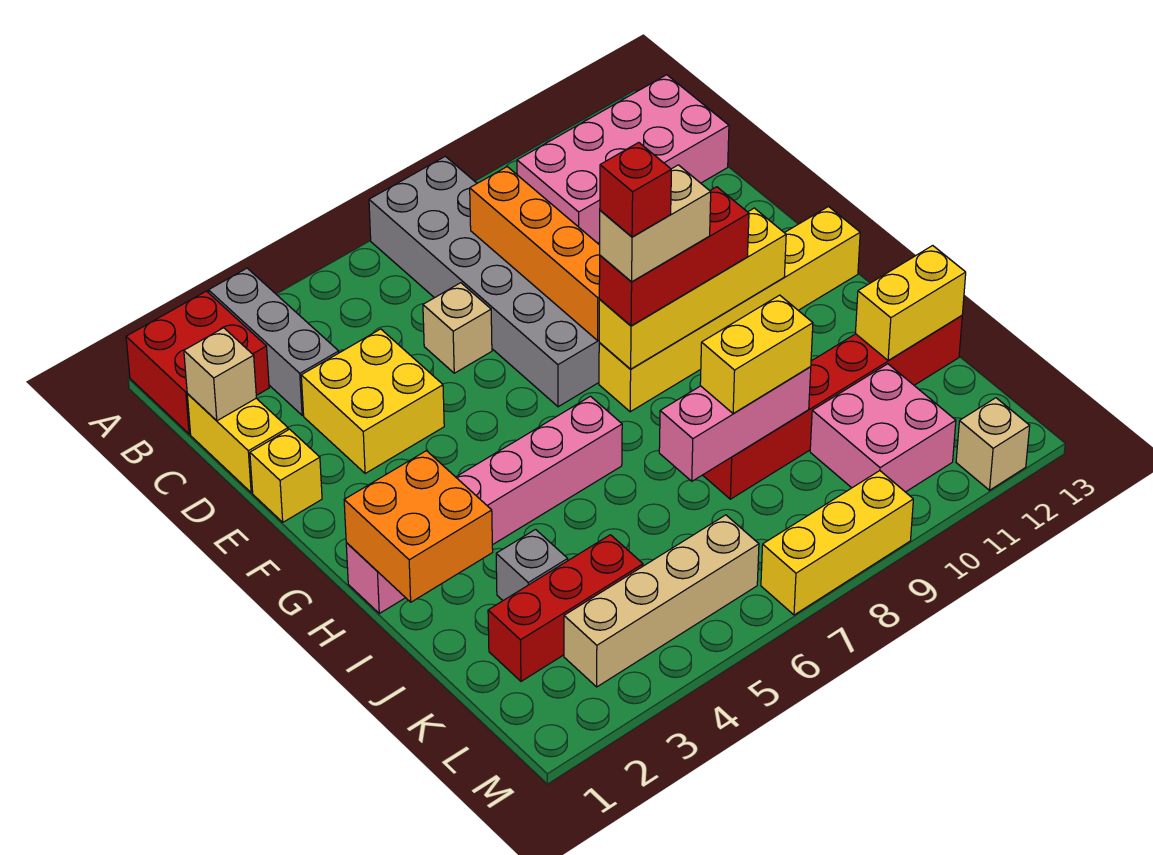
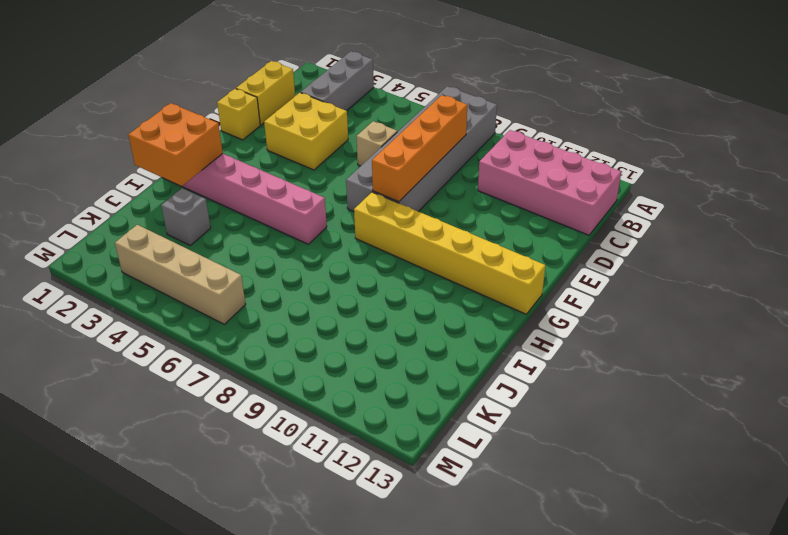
none -> red brick A1:B2 level 1
none -> red brick J8:J13 level 1
none -> red brick K2:K4 level 1

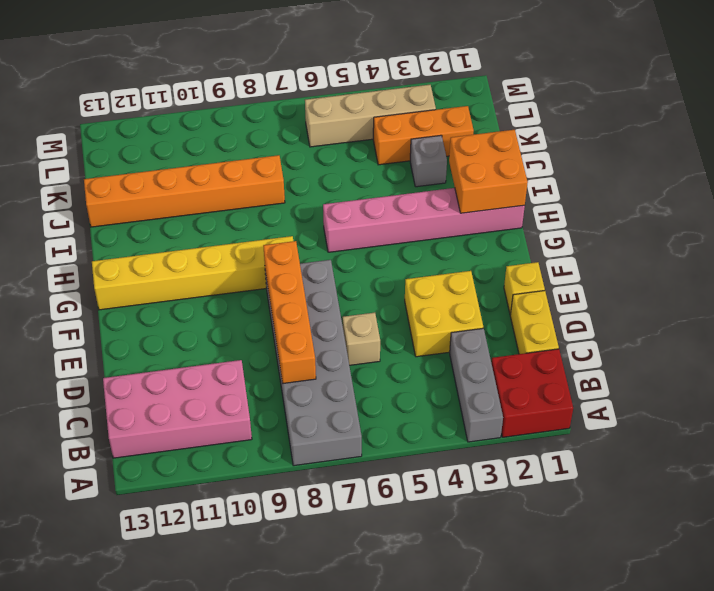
orange brick J8:J13 level 1 -> red brick J8:J13 level 1
orange brick K2:K4 level 1 -> red brick K2:K4 level 1
none -> pink brick K10:L11 level 1
none -> yellow brick M7:M9 level 1
none -> tan brick M12 level 1

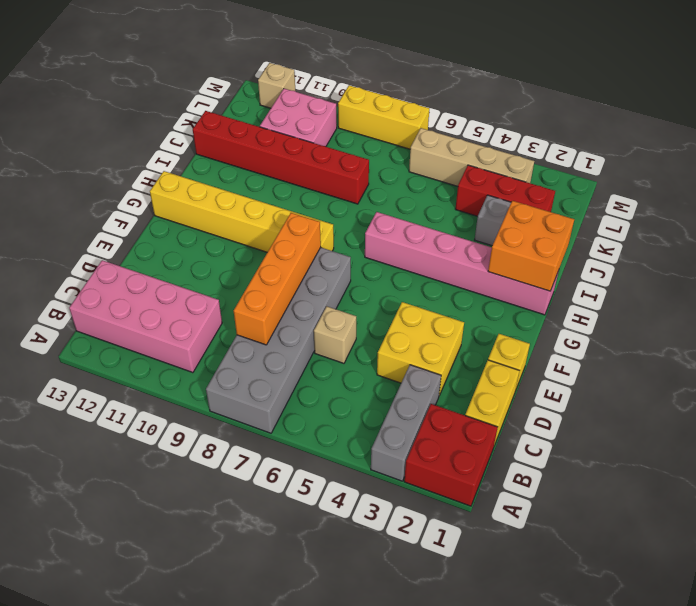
none -> tan brick C1 level 2
none -> yellow brick G8:G11 level 2
none -> pink brick J7:J9 level 2

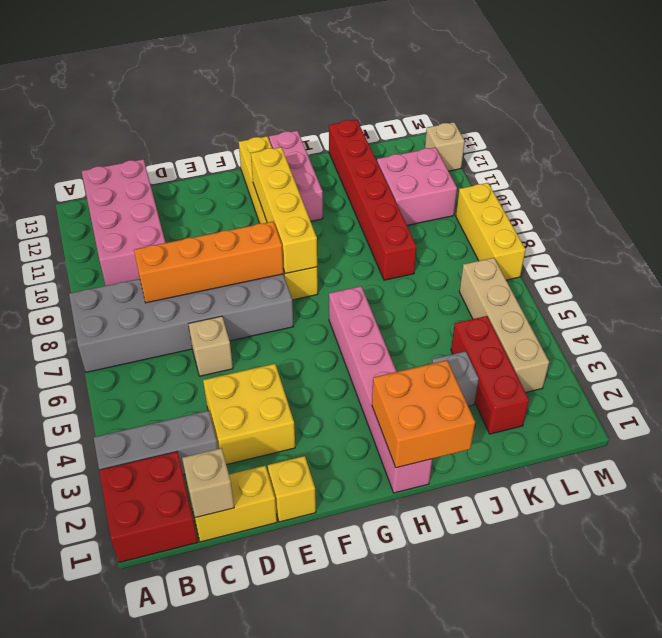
pink brick H11:H13 level 1 -> pink brick J7:J9 level 2
none -> yellow brick J12:J13 level 2
none -> red brick G8:G10 level 3
none -> yellow brick J8:J9 level 3

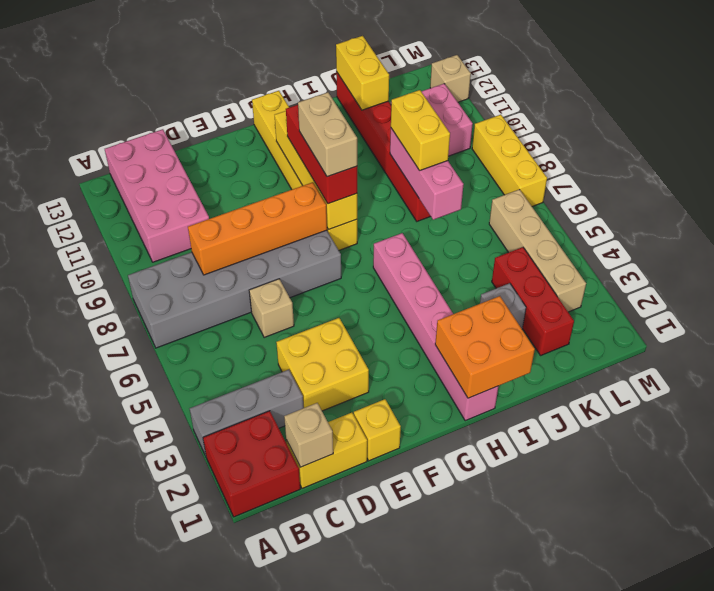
none -> red brick G8 level 5

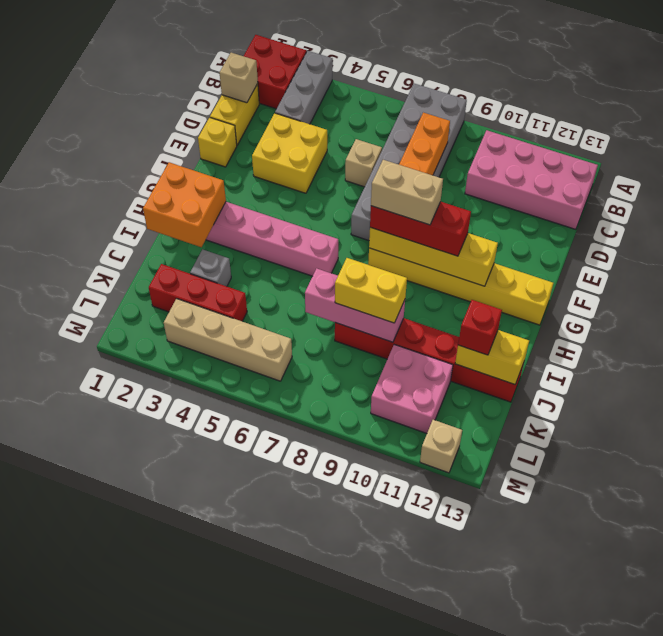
red brick J12 level 3 -> red brick G8 level 5
none -> yellow brick M7:M9 level 1

